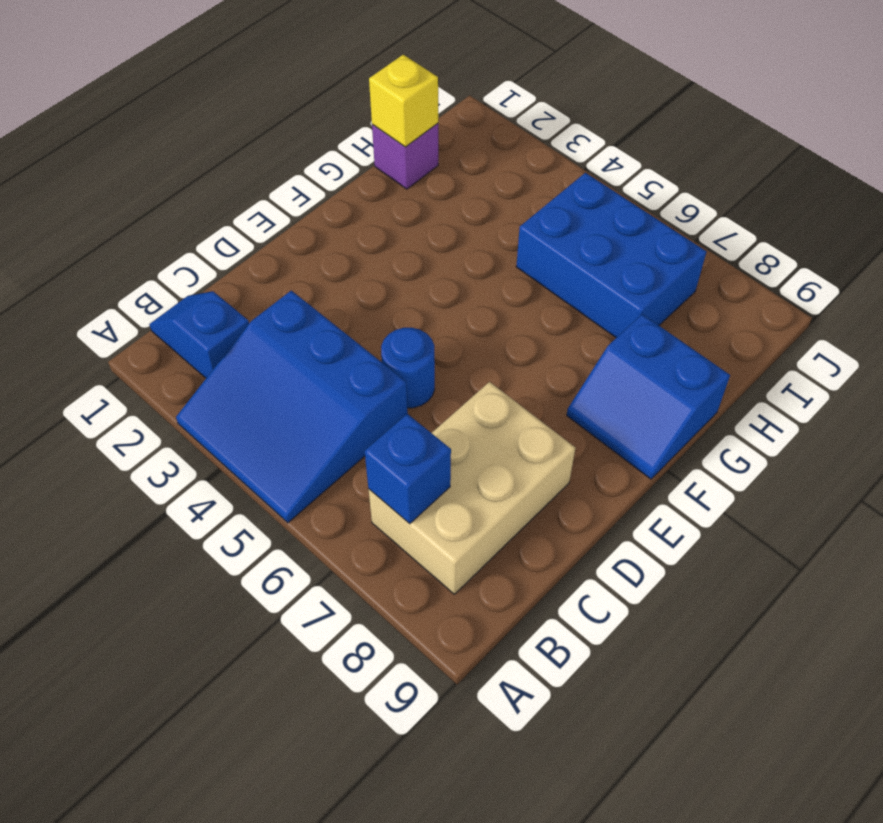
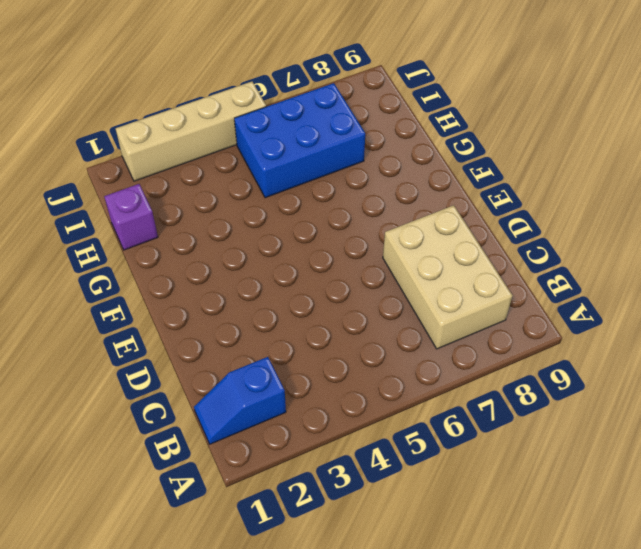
tan brick J2:J5 level 1 -> none
none -> blue slope A3:C5 level 1 top C
none -> blue round brick D5 level 1

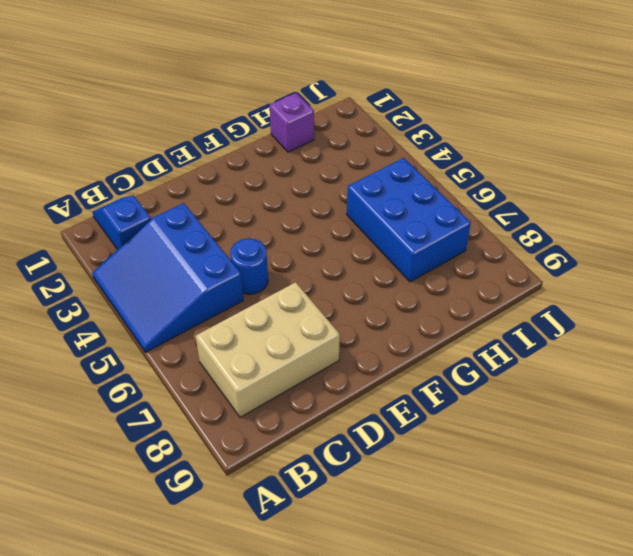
none -> blue slope F8:G9 level 1 top G
none -> blue brick B7 level 2

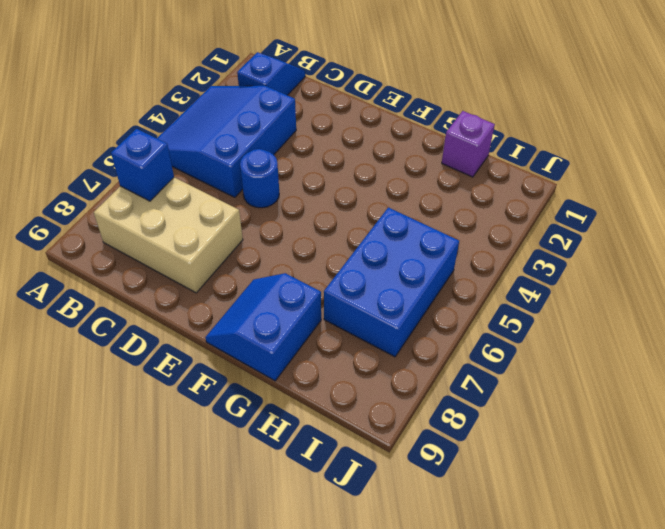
none -> yellow brick H1 level 2

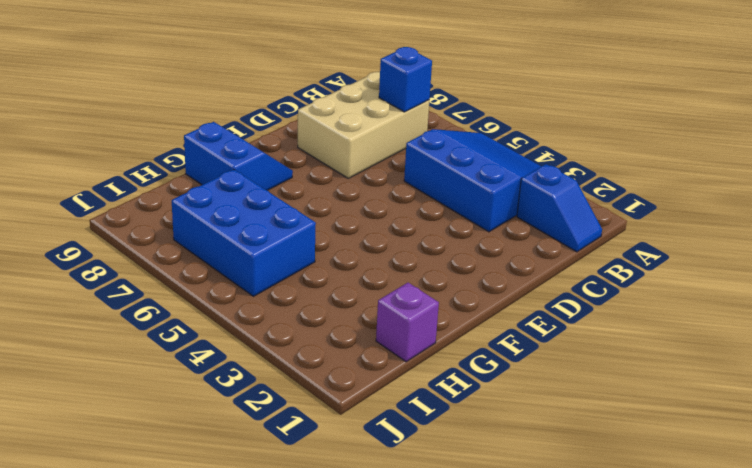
none -> blue round brick D5 level 1
none -> yellow brick H1 level 2

